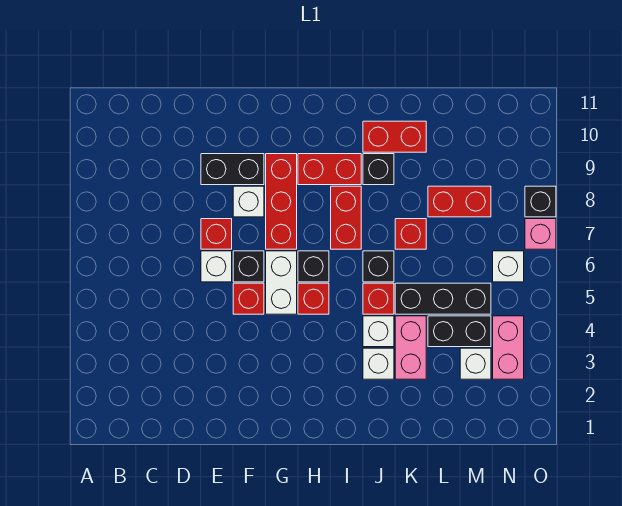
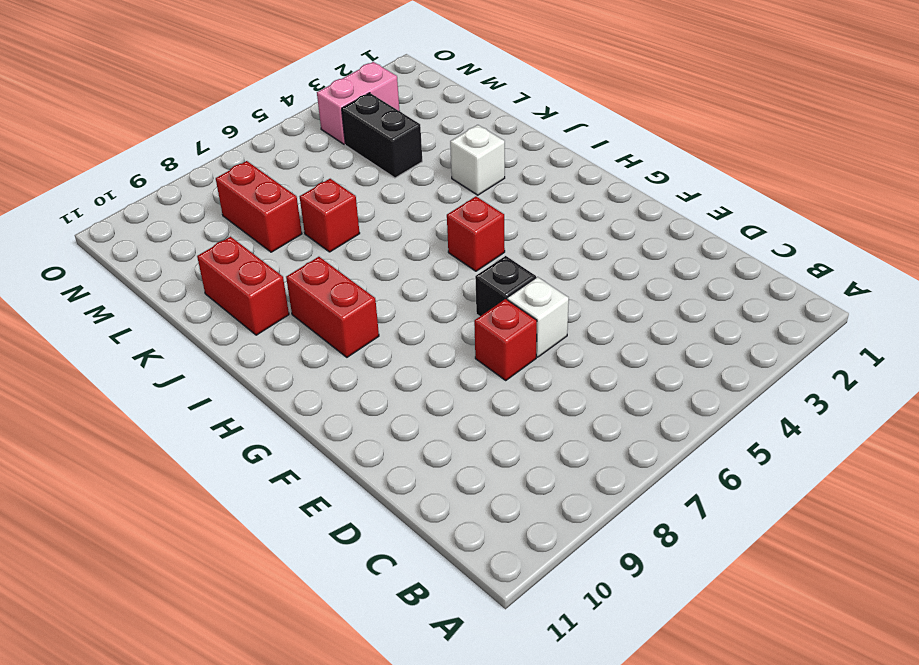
none -> black brick E9:F9 level 1
none -> red brick F5 level 1
none -> white brick F8 level 1

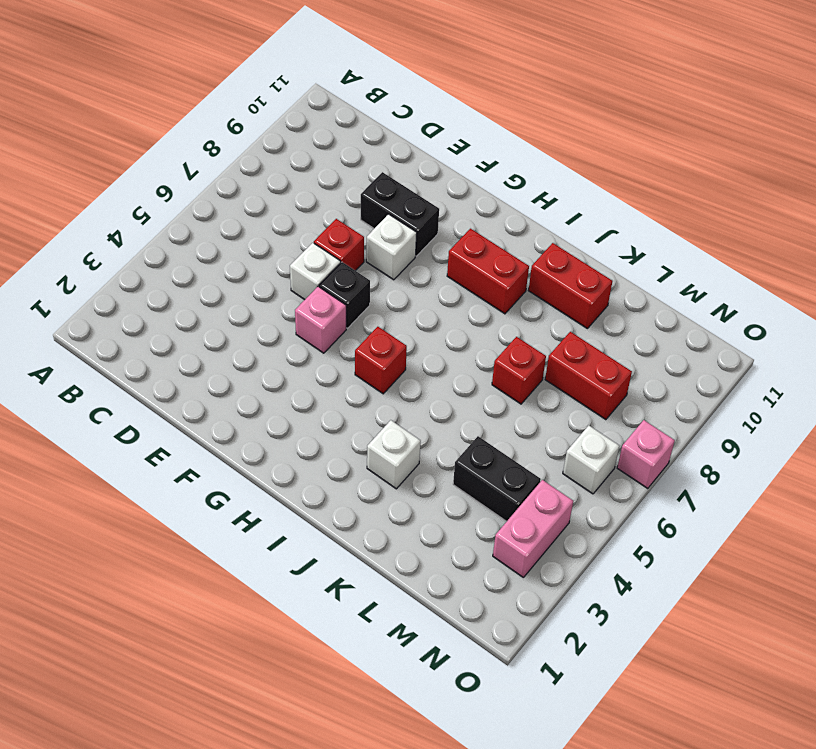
pink brick F5 level 1 -> red brick F5 level 1
none -> white brick G5:G6 level 1
none -> red brick G7:G9 level 1
none -> black brick H6 level 1

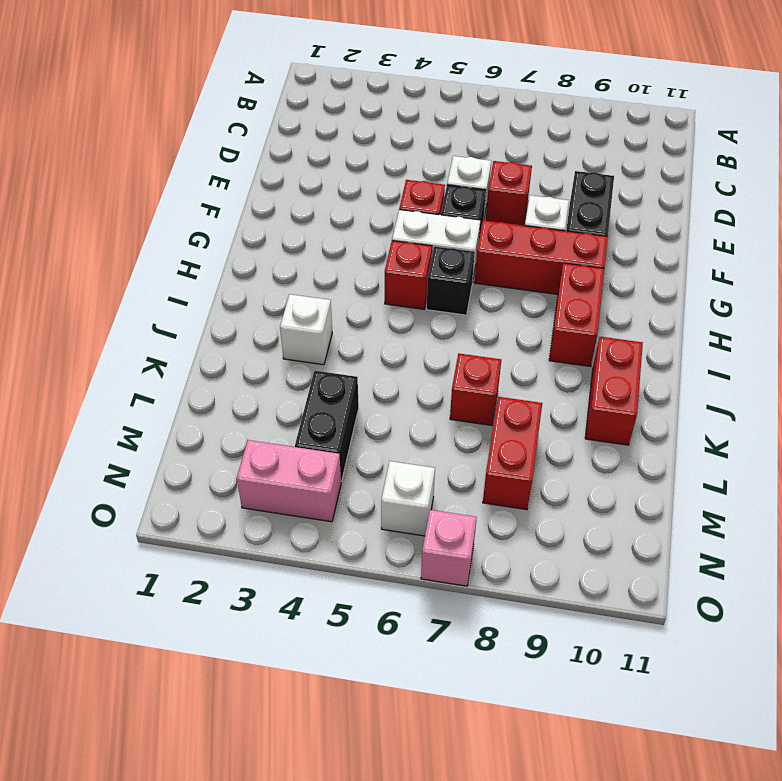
none -> red brick I7:I8 level 1
none -> white brick J4 level 1
none -> red brick J5 level 1

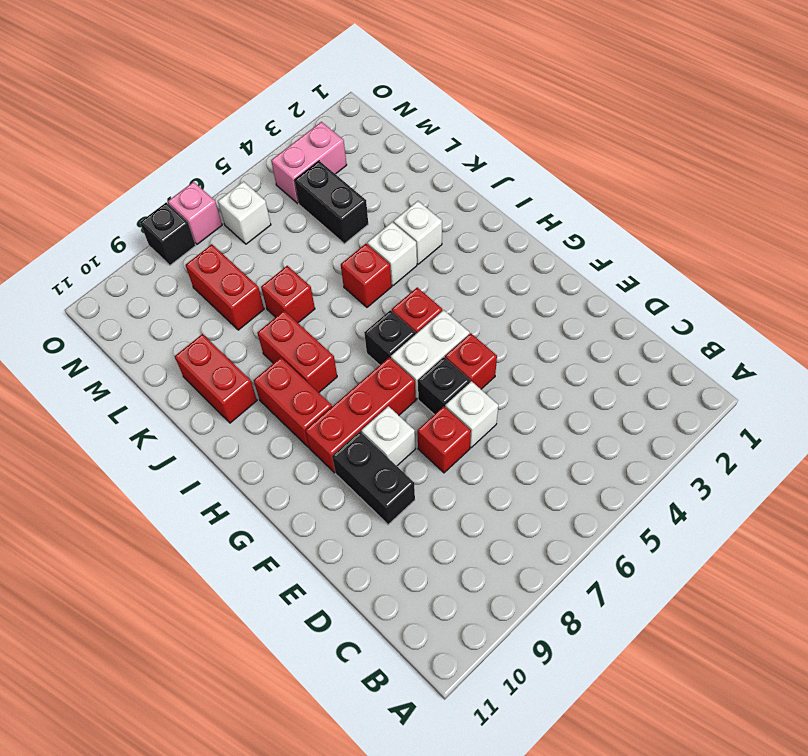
red brick I8:J8 level 1 -> red brick I7:I8 level 1
none -> black brick J6 level 1
none -> black brick J9 level 1
none -> pink brick K3:K4 level 1

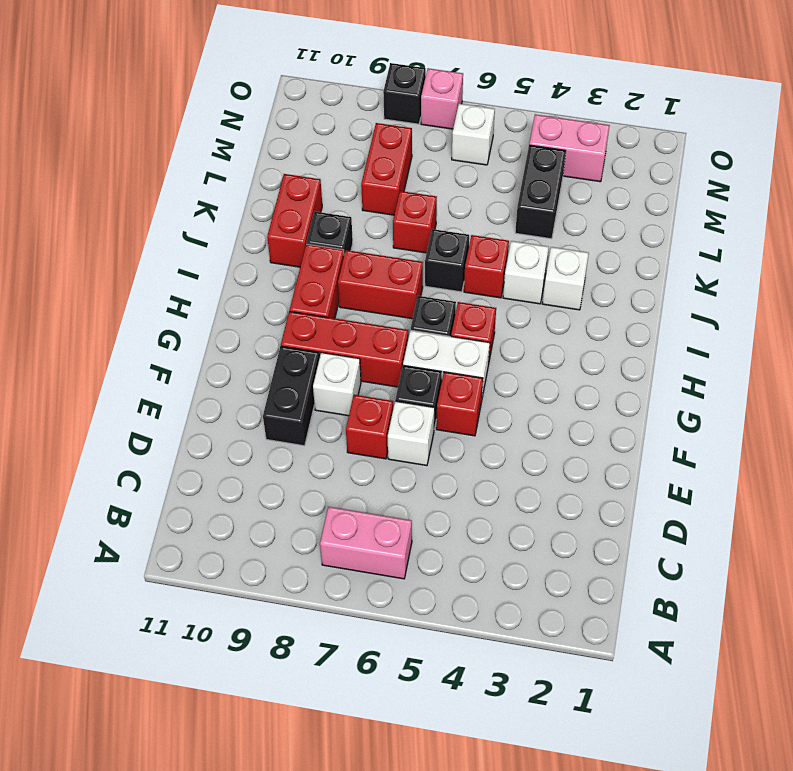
pink brick B6:B7 level 1 -> pink brick K3:K4 level 1
none -> black brick K5:M5 level 1
none -> white brick M3 level 1

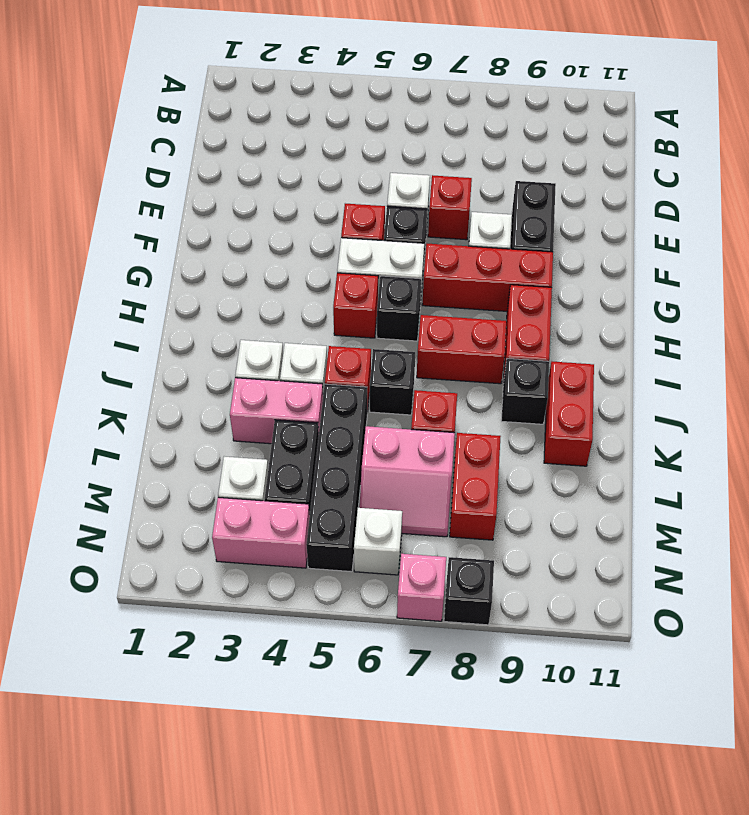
black brick K5:N5 level 1 -> black brick K5:M5 level 1
pink slope L6:M7 level 1 top L -> none

